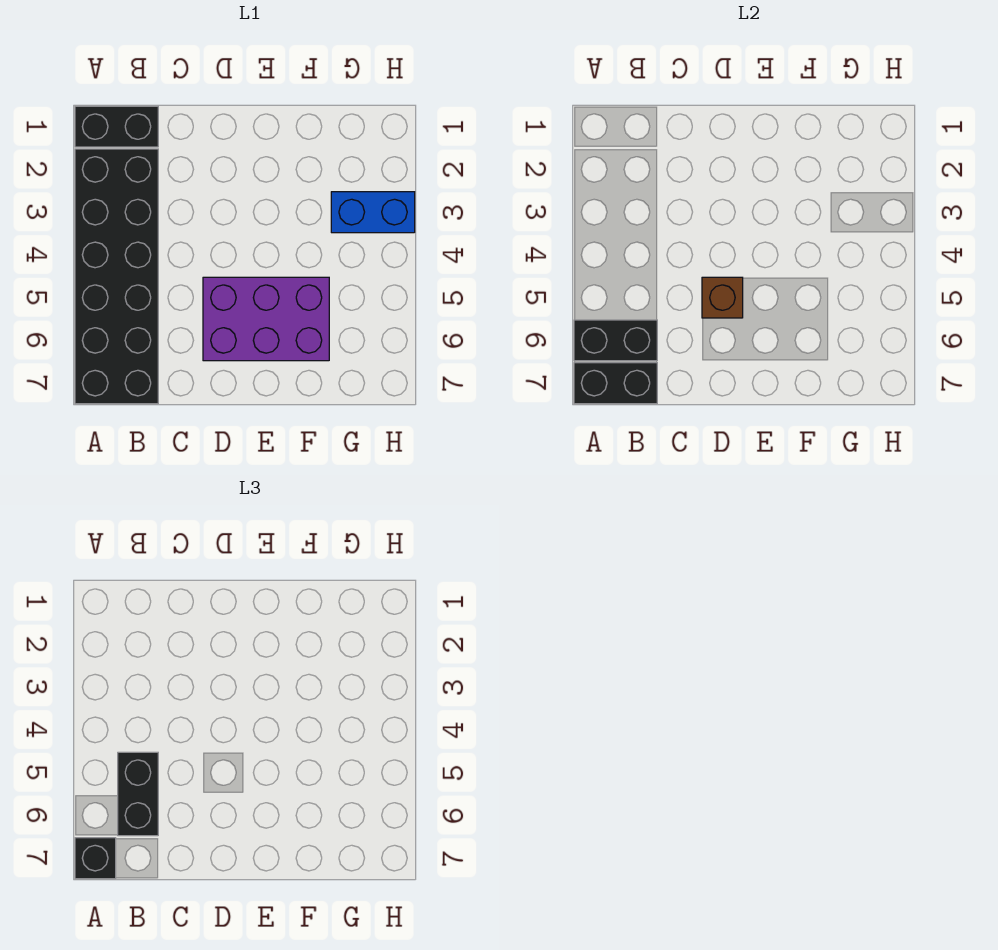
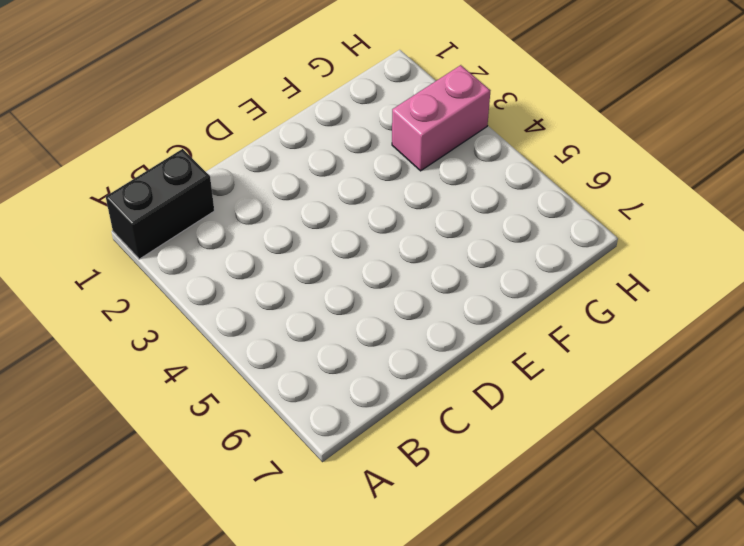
pink brick G3:H3 level 1 -> blue brick G3:H3 level 1
none -> black brick A2:B7 level 1
none -> purple brick D5:F6 level 1

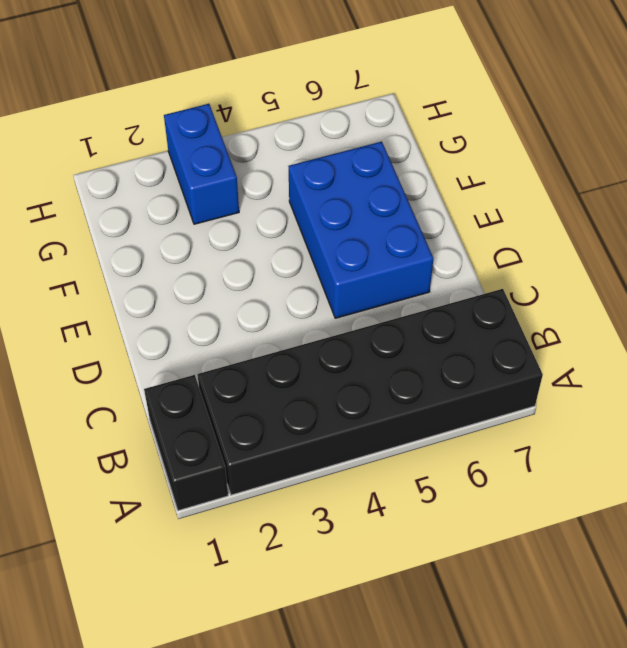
blue brick D5:F6 level 1 -> purple brick D5:F6 level 1
none -> black brick A6:B6 level 2
none -> black brick A7:B7 level 2

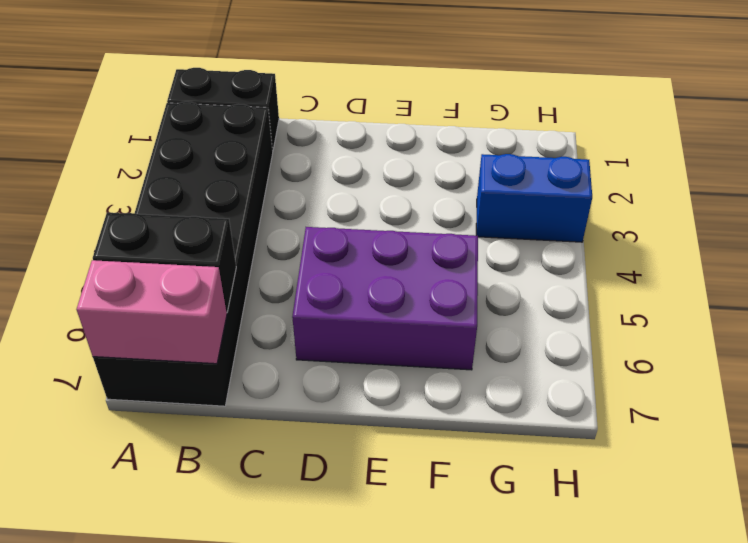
pink brick A7:B7 level 2 -> black brick A7:B7 level 2
none -> brown brick D5 level 2
none -> black brick A7 level 3

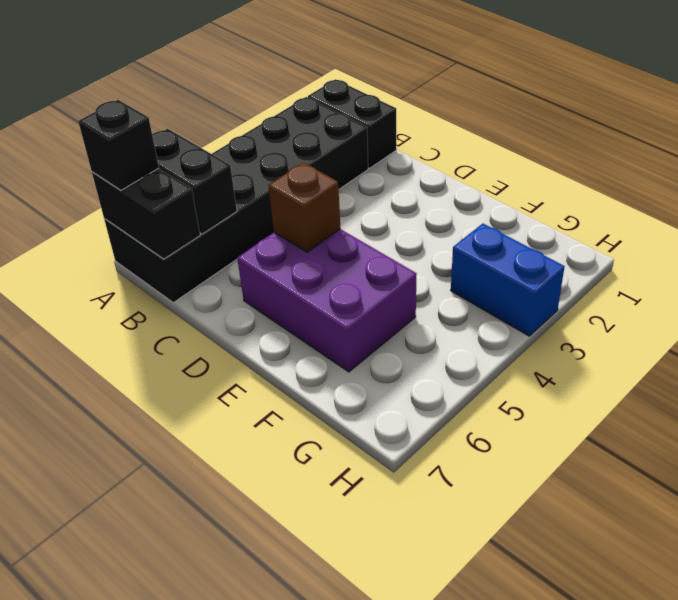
none -> black brick B5:B6 level 3

